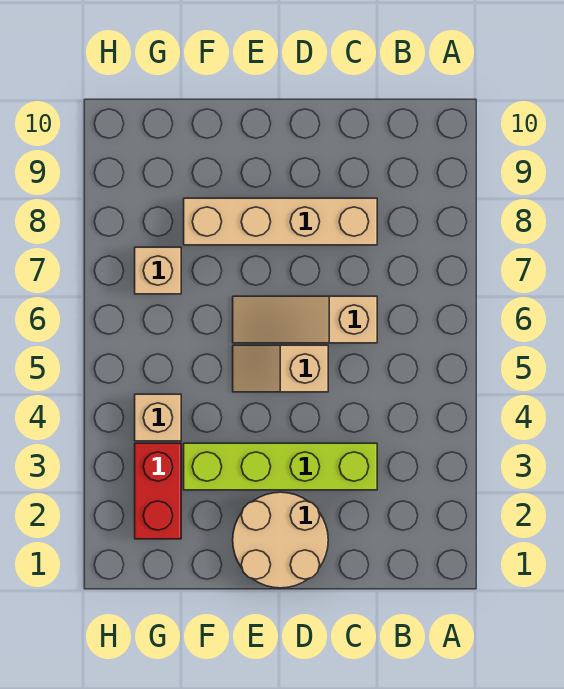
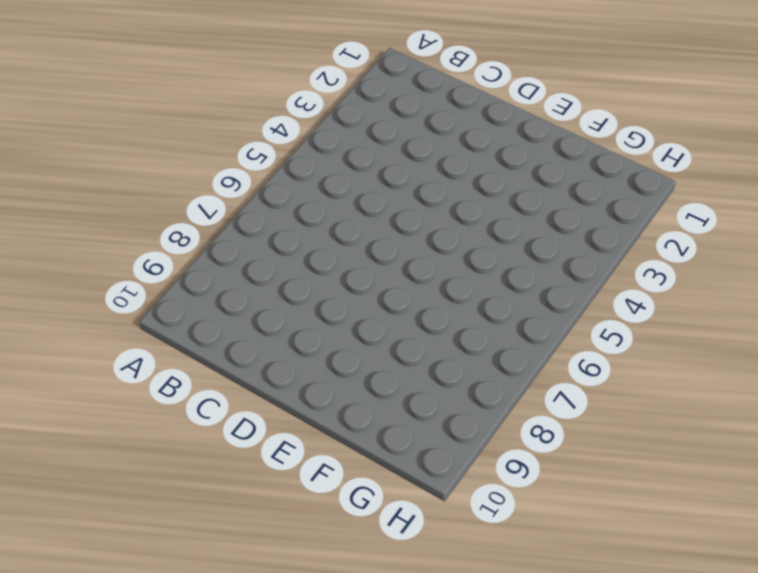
none -> lime brick C3:F3 level 1
none -> tan slope C6:E6 level 1 top C

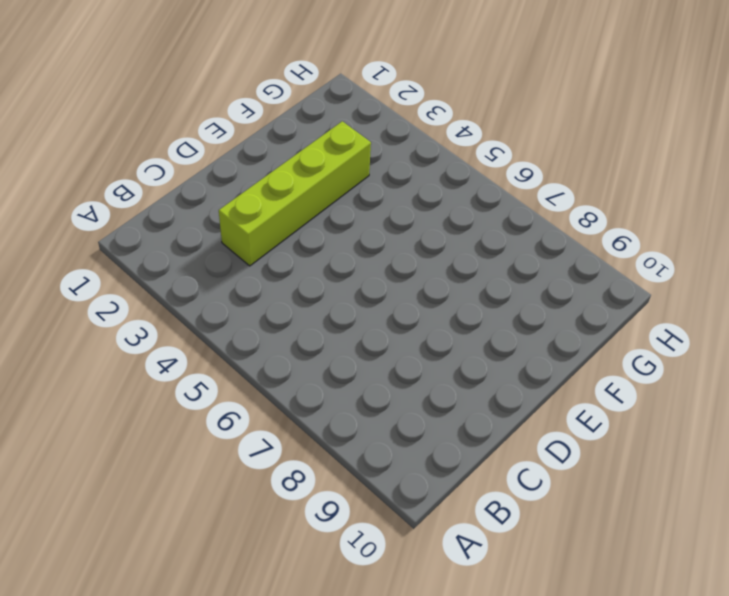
none -> tan slope C6:E6 level 1 top C
none -> tan brick C8:F8 level 1

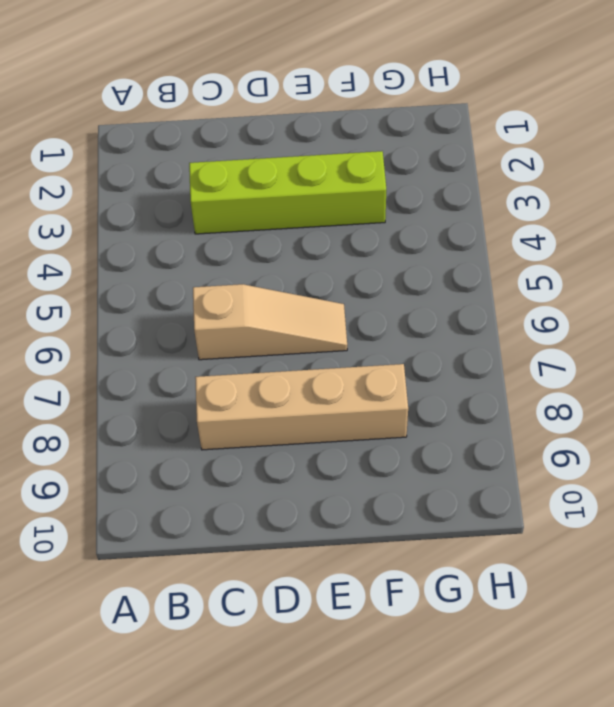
none -> tan round brick D1:E2 level 1
none -> tan slope D5:E5 level 1 top D

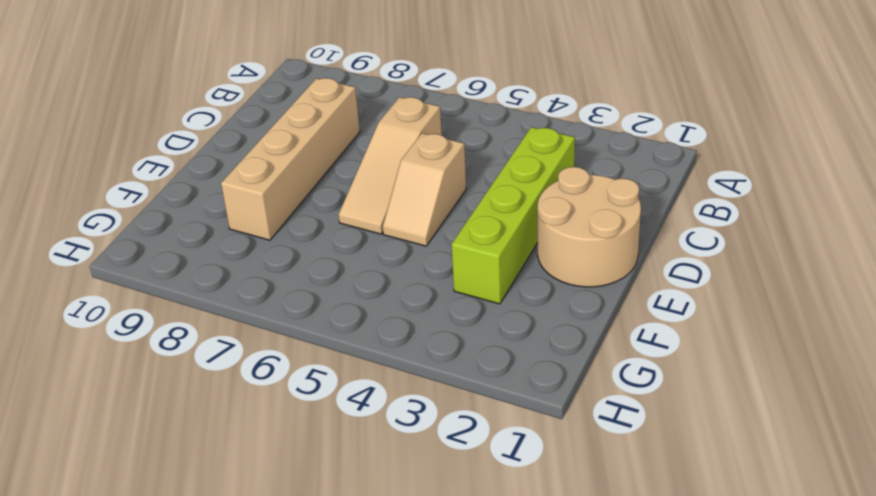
none -> red brick G2:G3 level 1
none -> tan brick G4 level 1

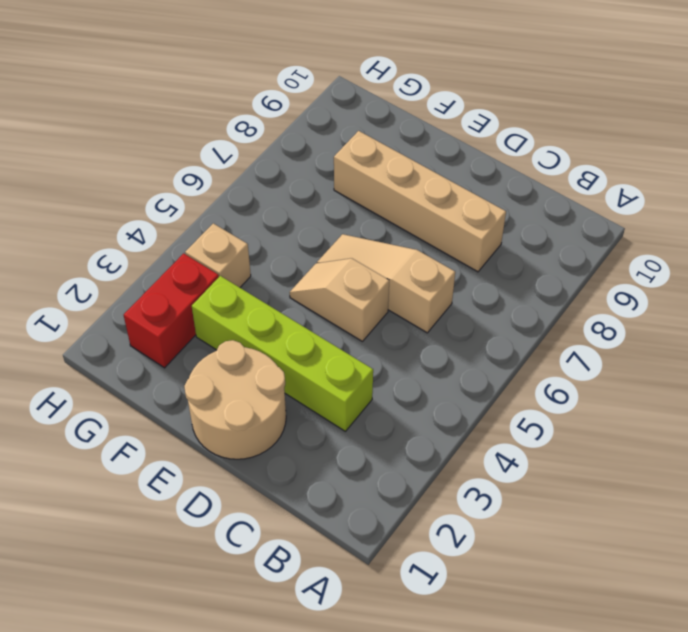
none -> tan brick G7 level 1

